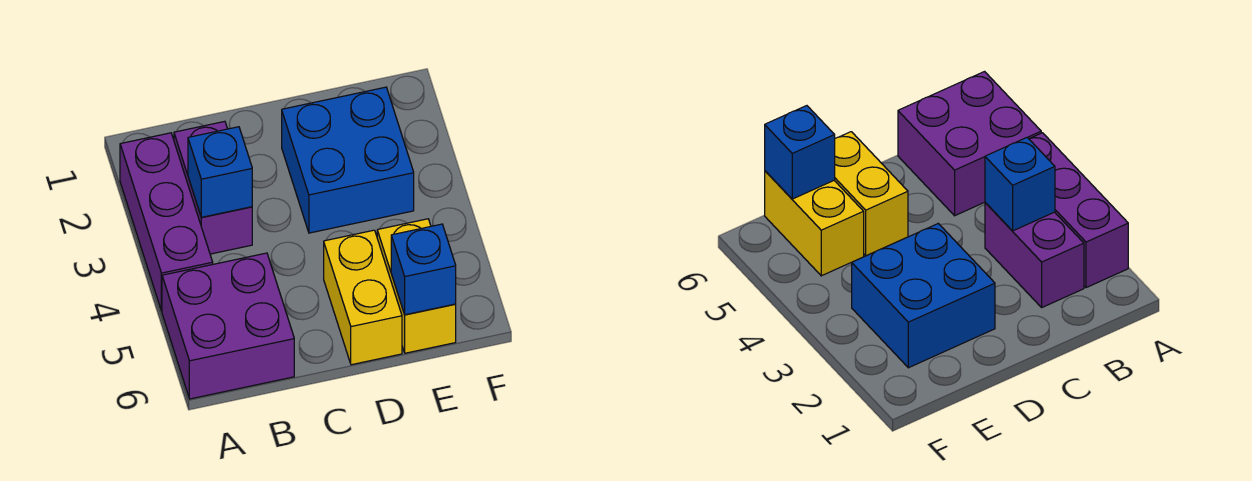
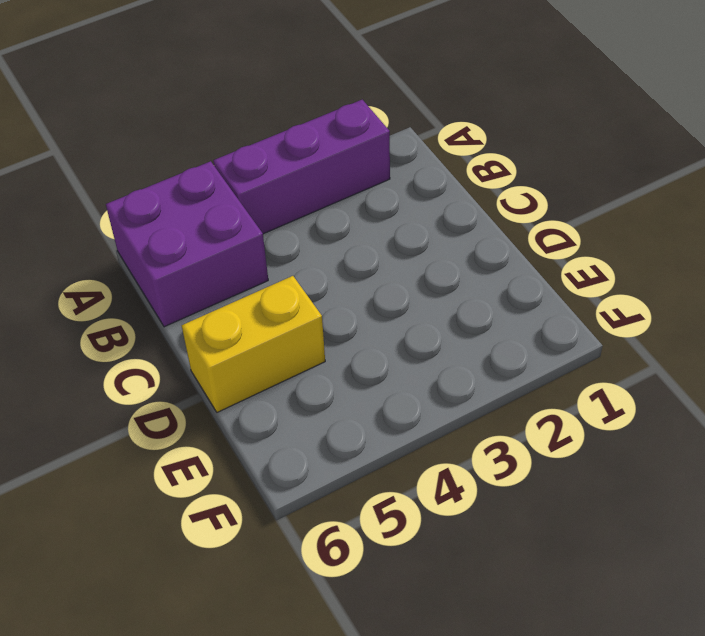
none -> purple brick B2:B3 level 1
none -> blue brick D2:E3 level 1

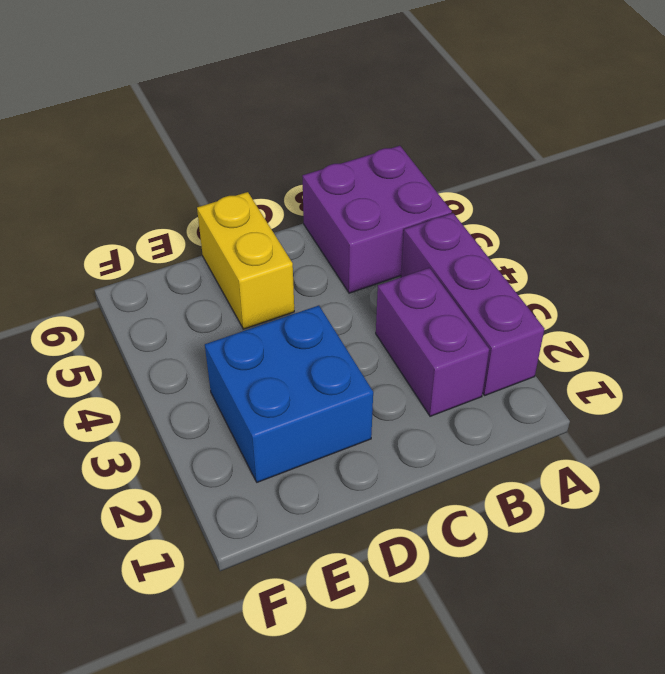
none -> yellow brick E5:E6 level 1
none -> blue brick B3 level 2

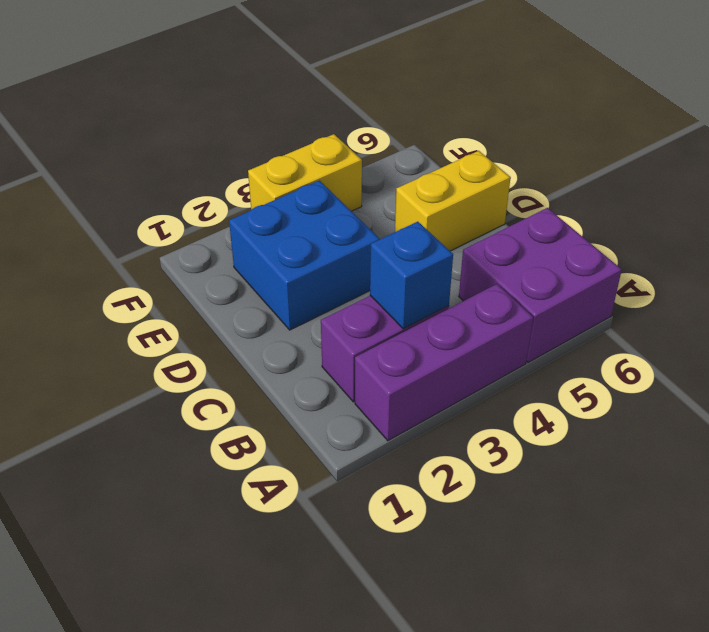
yellow brick F3:F4 level 1 -> yellow brick E5:E6 level 1
none -> blue brick E6 level 2

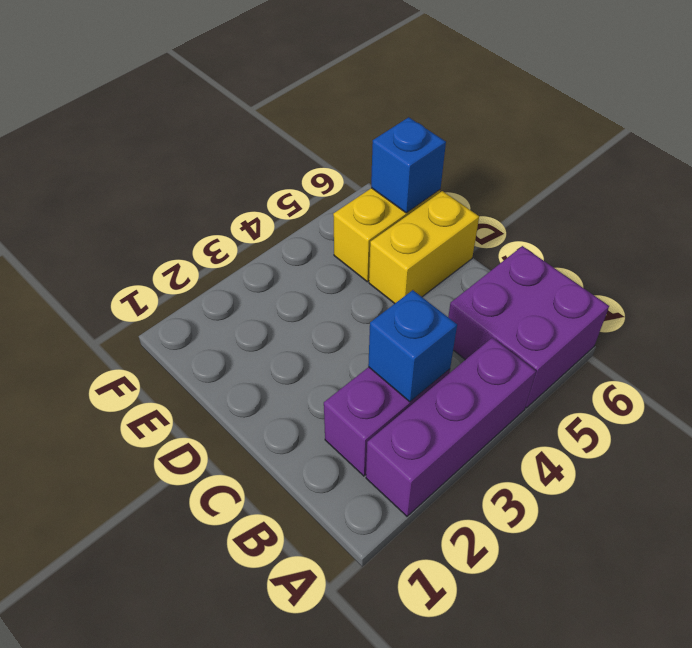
none -> blue brick D2:E3 level 1

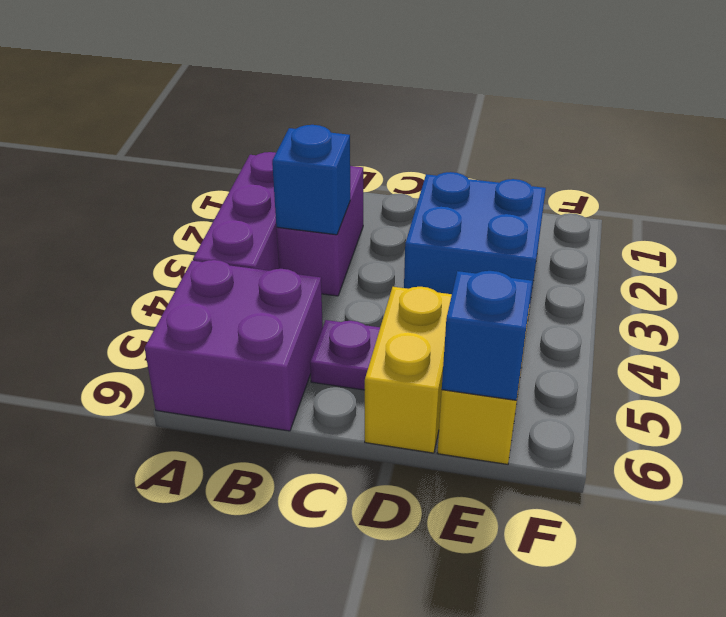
purple plate C5 level 1 -> none

